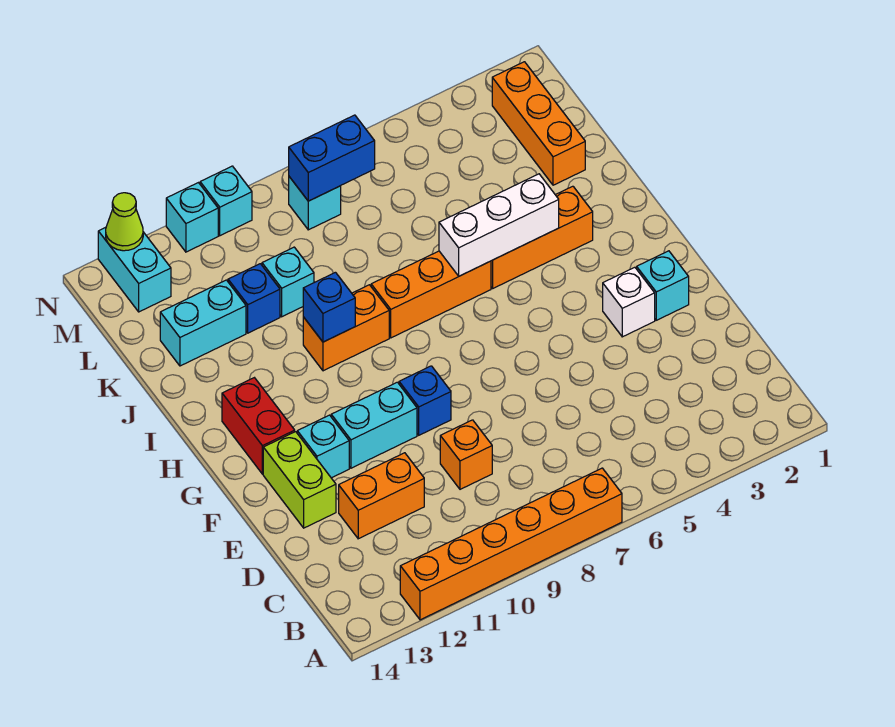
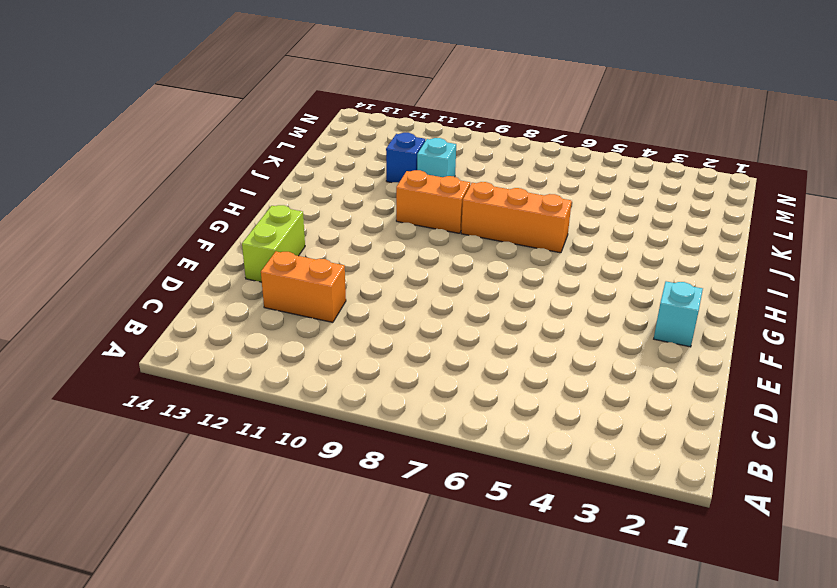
none -> orange brick A7:A12 level 1
none -> orange brick D9 level 1
none -> white brick F3 level 1

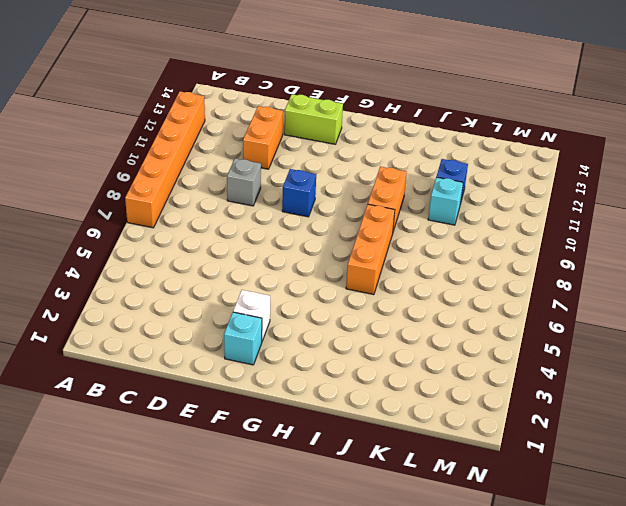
grey brick D9 level 1 -> orange brick D9 level 1
none -> cyan brick F10:F11 level 1
none -> cyan brick F12 level 1
none -> red brick G13:H13 level 1

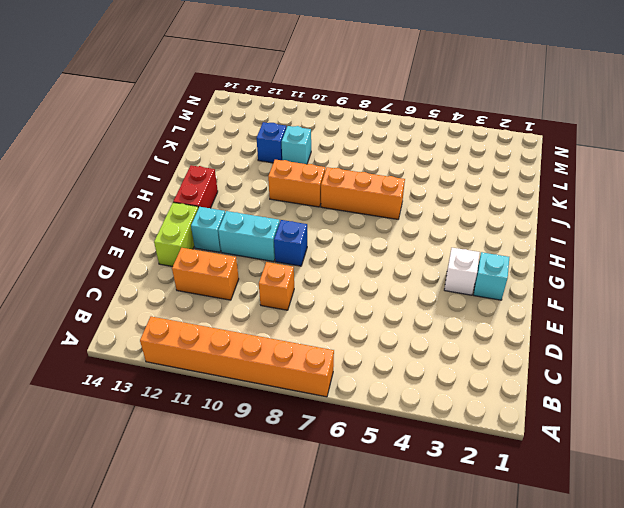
none -> orange brick I3:I5 level 1
none -> orange brick K2:M2 level 1
none -> cyan brick K12:K13 level 1

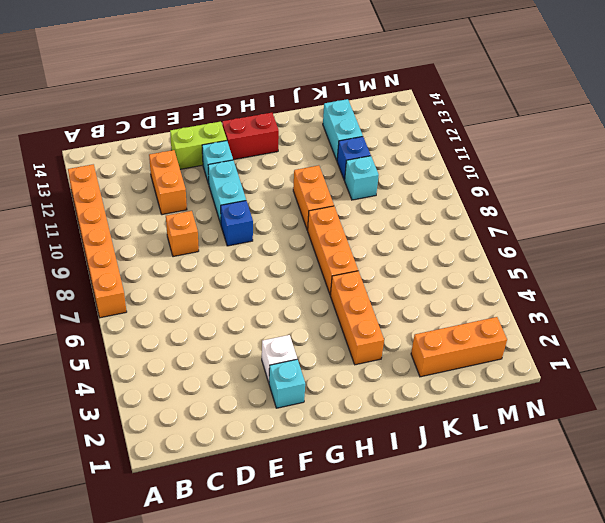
none -> cyan brick M8 level 1
none -> cyan brick M13:N13 level 1
none -> cyan brick N10 level 1

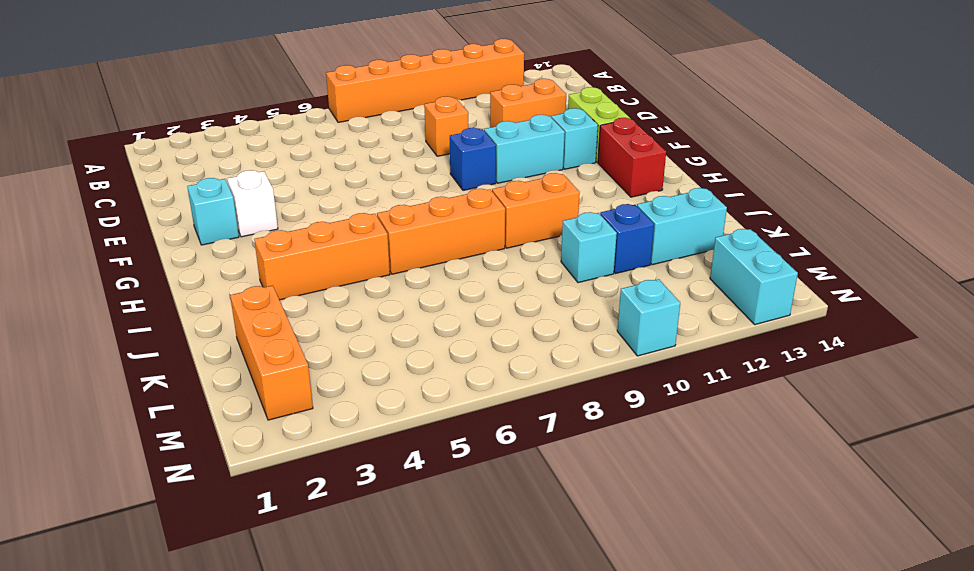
none -> cyan brick M8 level 1
none -> cyan brick N11 level 1
none -> white brick I4:I6 level 2

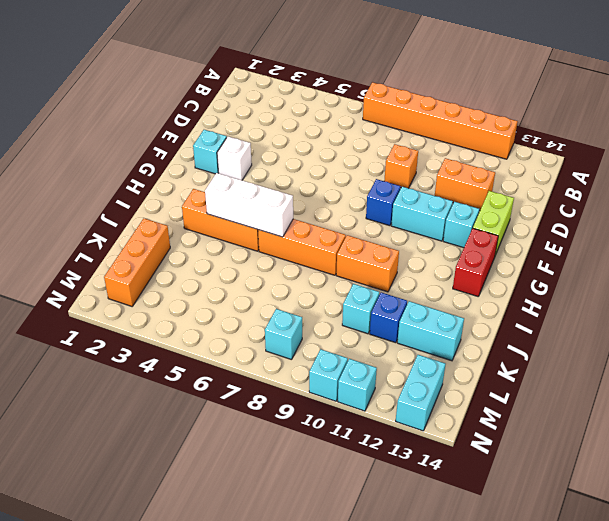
none -> blue brick I10 level 2
none -> blue brick M7:M8 level 2
none -> lime cone N13 level 2

